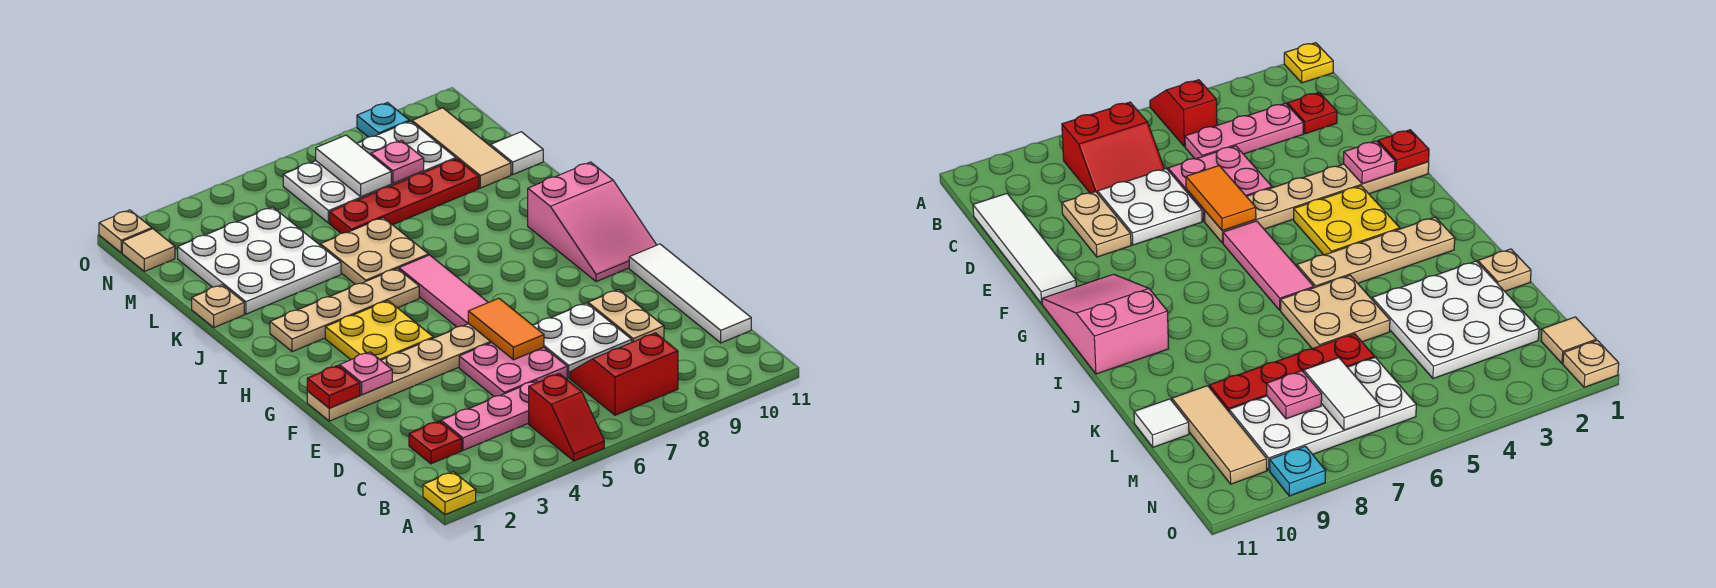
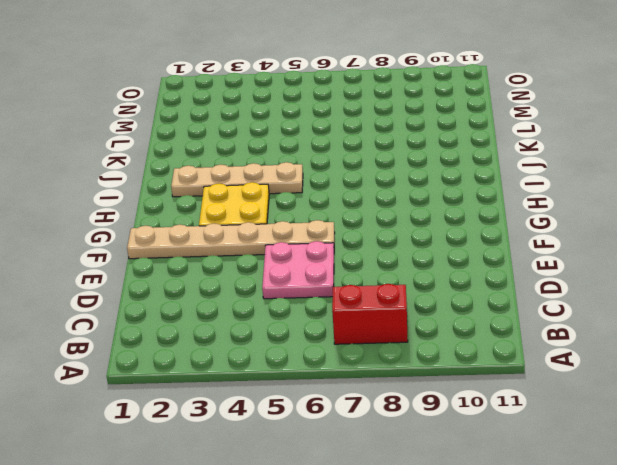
none -> yellow plate A1 level 1
none -> red slope A5:B5 level 1 top B
none -> red plate C2 level 1

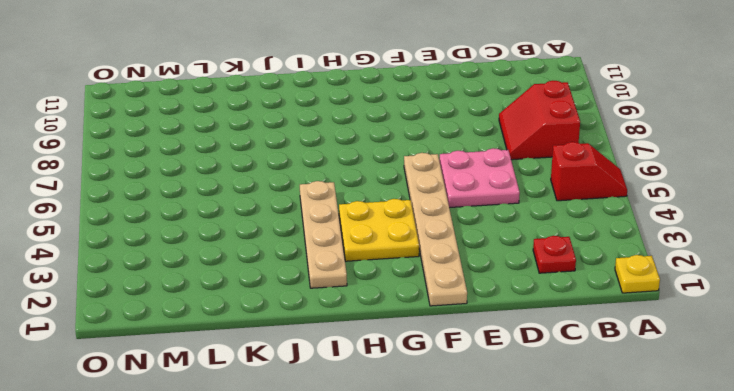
none -> pink plate C3:C5 level 1
none -> white tile C11:F11 level 1
none -> white plate D7:E8 level 1

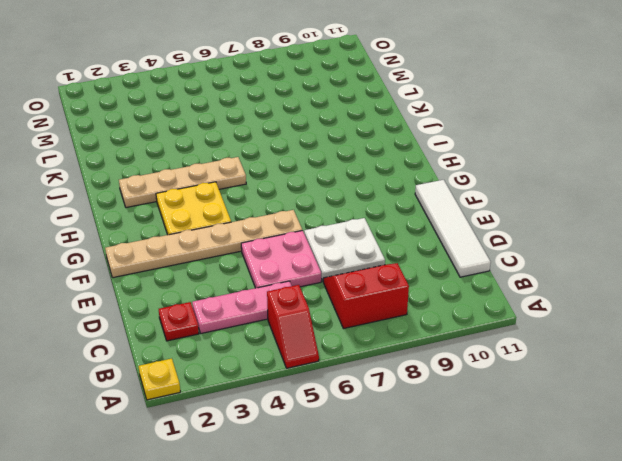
none -> tan plate D9:E9 level 1
none -> pink tile G6:I6 level 1
none -> pink slope G10:I11 level 1 top I

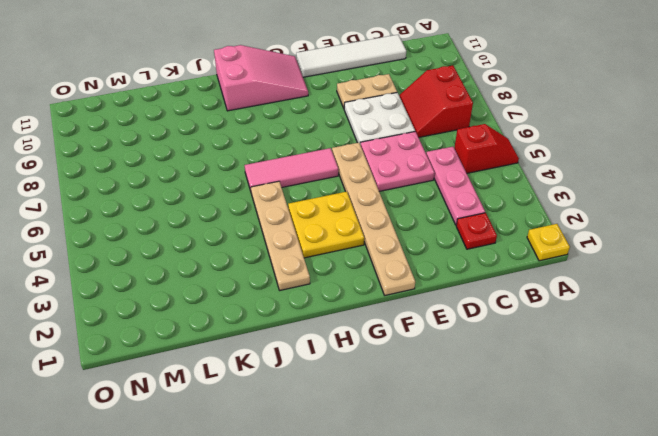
none -> tan plate J5:K6 level 1
none -> tan plate K1 level 1
none -> white plate K2:M4 level 1

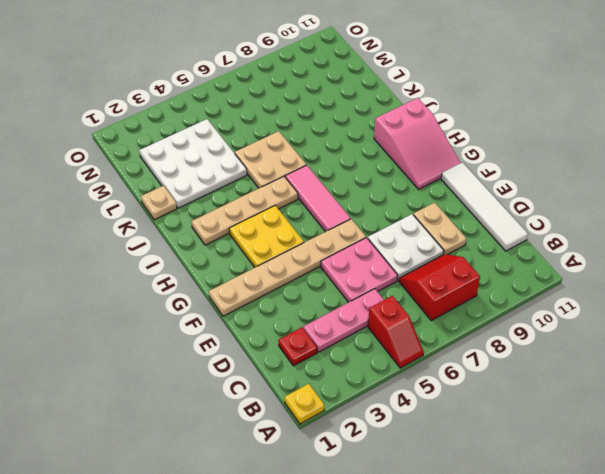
none -> red plate L6:L9 level 1
none -> tan tile L10:N10 level 1
none -> white tile L11 level 1

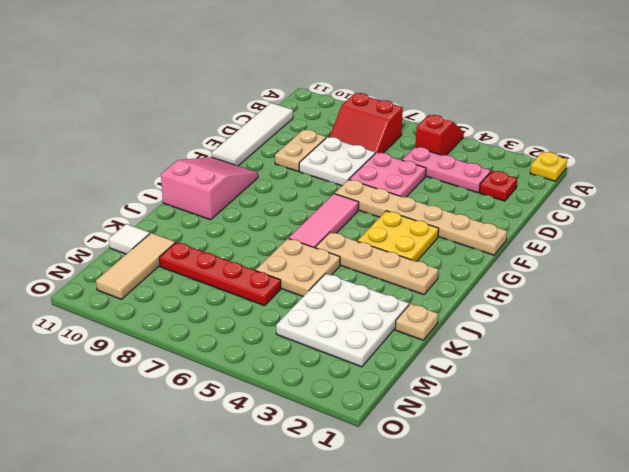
none -> white plate M6:N9 level 1
none -> tan tile N1 level 1
none -> tan plate O1 level 1

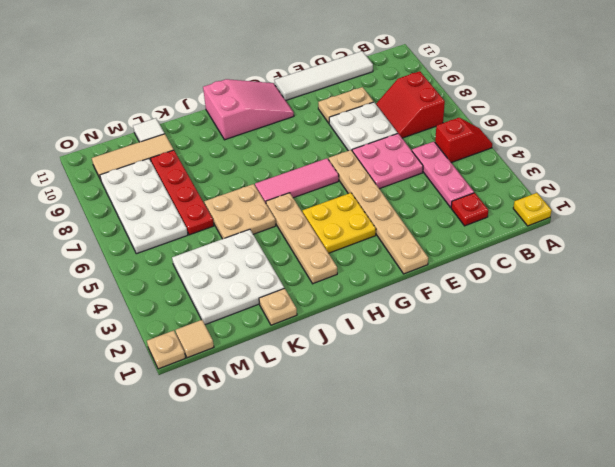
none -> cyan plate O9 level 1
none -> orange tile E6:F6 level 2
none -> red plate F1 level 2

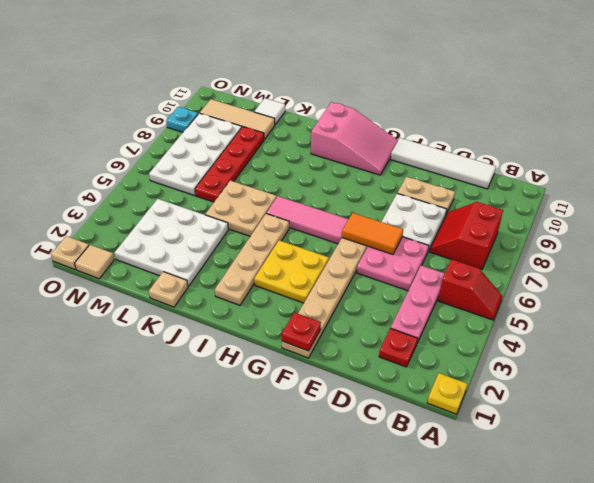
none -> pink plate F2 level 2
none -> white tile M7:N7 level 2
none -> pink plate M8 level 2

